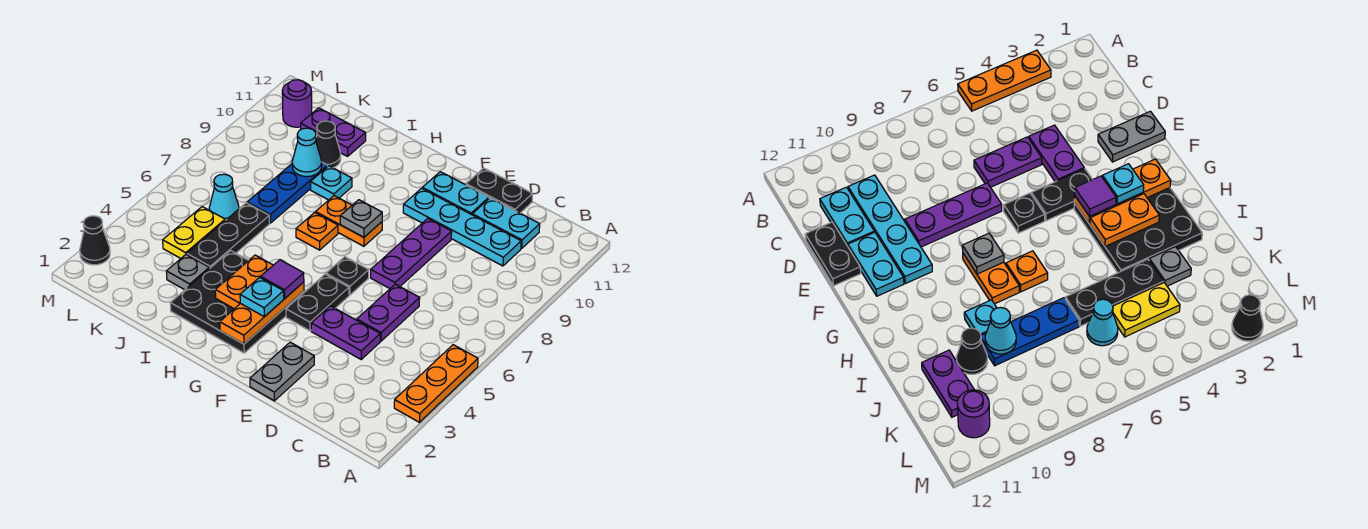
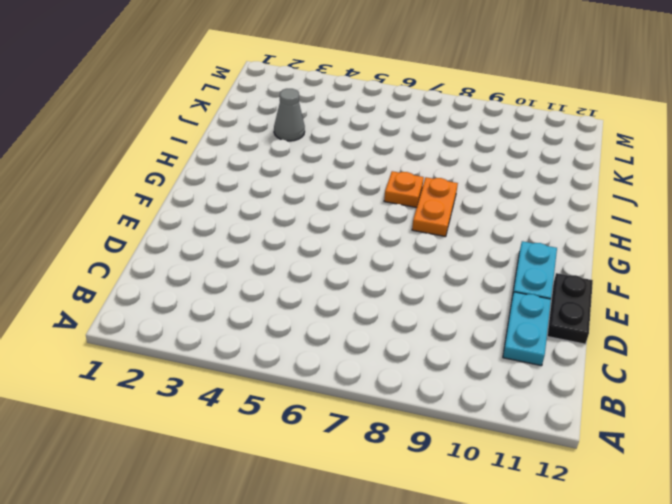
grey cone J3 level 1 -> grey plate J3 level 1
none -> orange plate A3:A5 level 1
none -> cyan plate C10:F10 level 1
none -> purple plate D4:E4 level 1
none -> purple plate D5:D6 level 1

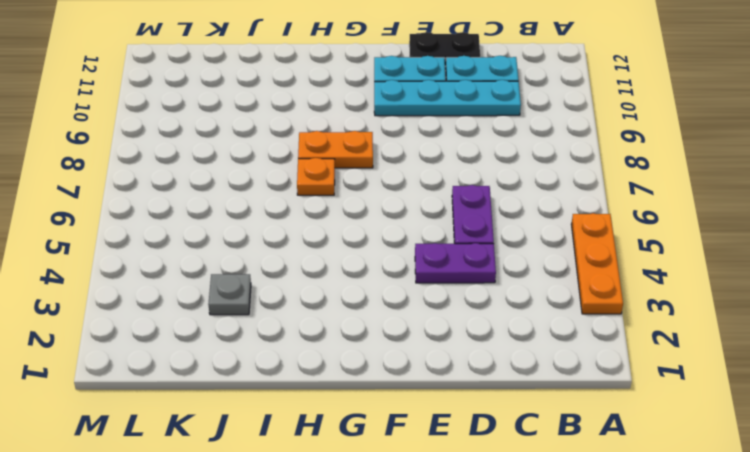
none -> grey plate E1:E2 level 1
none -> purple plate E7:E9 level 1
none -> black plate F4:F5 level 1
none -> black plate F6 level 1

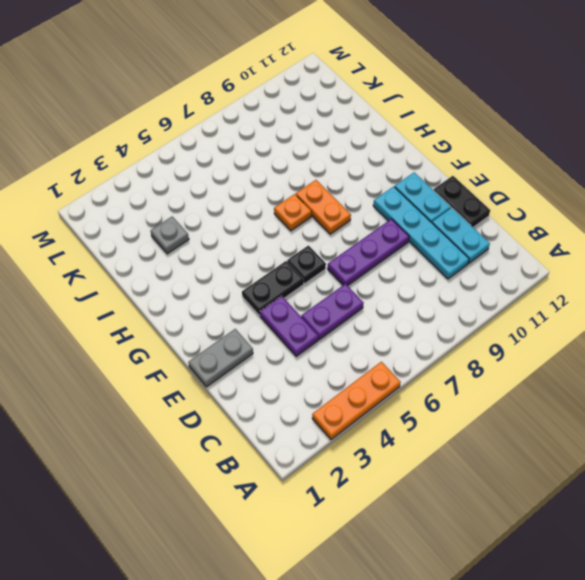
none -> black plate G2:I4 level 1
none -> cyan plate I9 level 1
none -> black plate J4:J6 level 1
none -> blue plate J7:J9 level 1

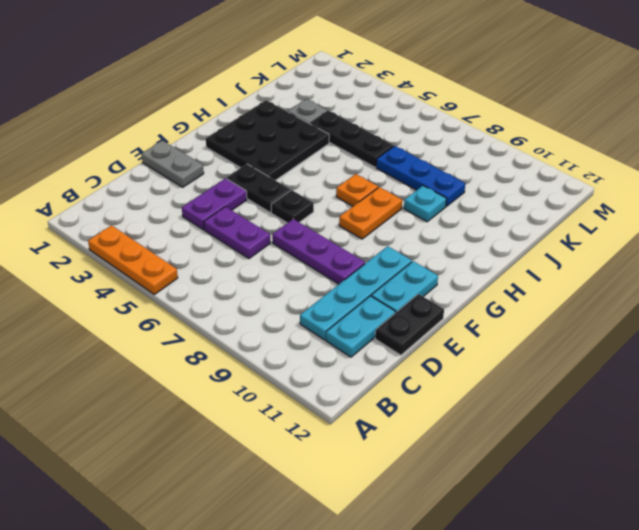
none -> black cone J10 level 1
none -> purple plate J11:K11 level 1
none -> yellow plate K4:K5 level 1
none -> cyan cone K6 level 1

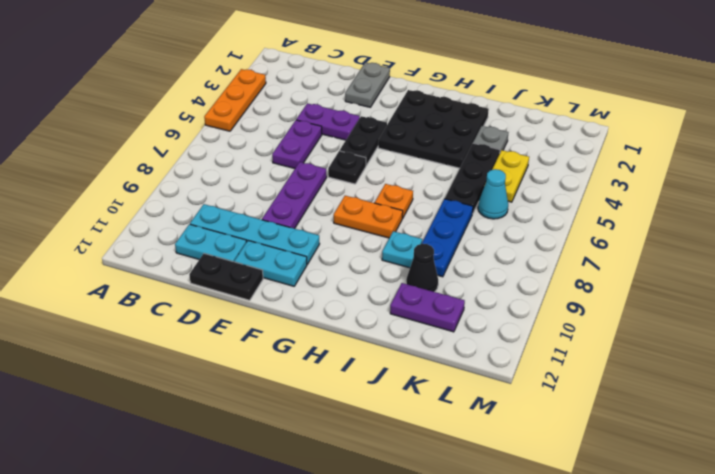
none -> purple round brick L11 level 1
none -> black cone M2 level 1
none -> orange plate G2:G4 level 2
none -> grey plate G8 level 2

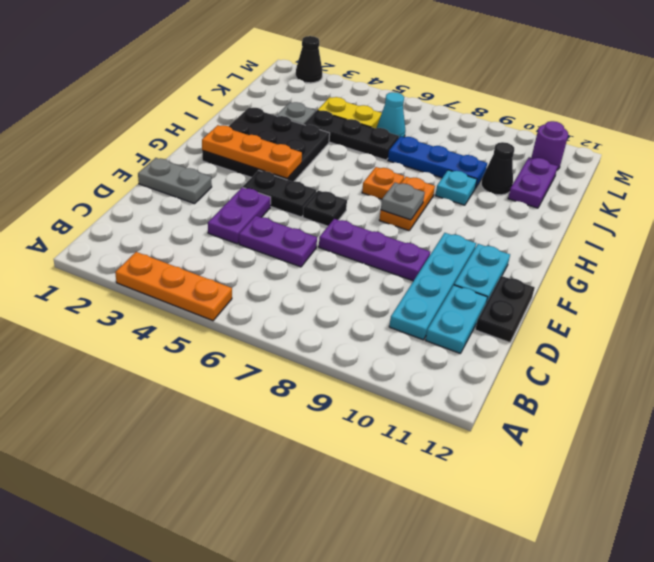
none -> orange plate H3:H4 level 2
none -> cyan cone J9 level 2
none -> cyan plate G3 level 3
none -> purple tile G4 level 3

